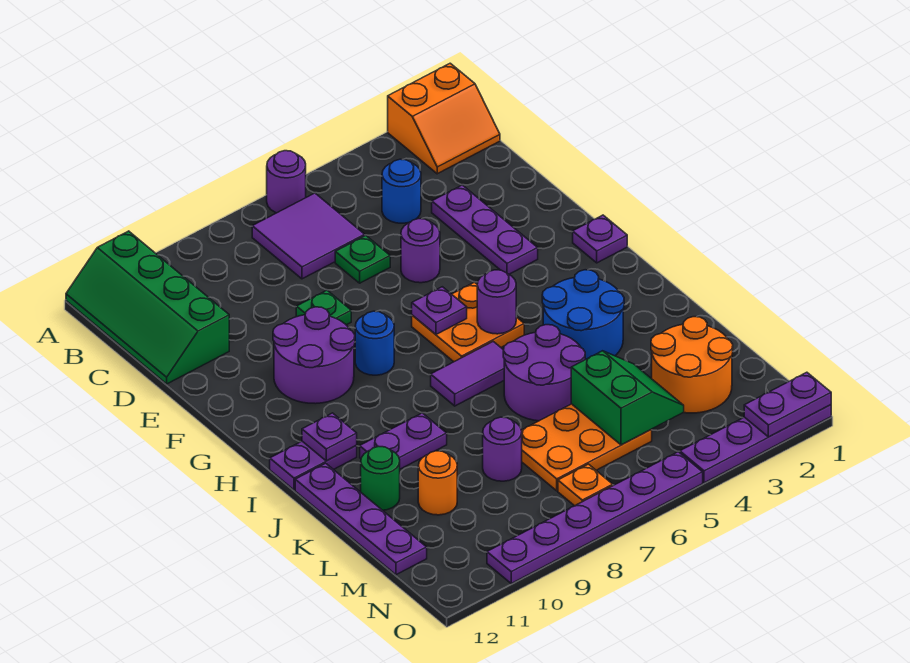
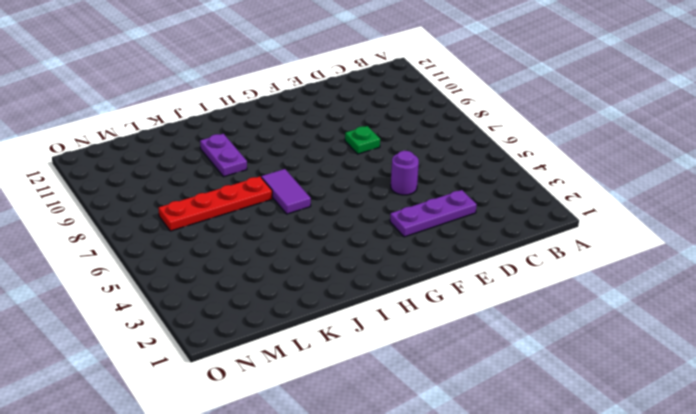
red plate J7:M7 level 1 -> orange plate L5:M7 level 1
none -> orange slope A1:B2 level 1 top A
none -> purple round brick A6 level 1
none -> green slope A11:D12 level 1 top 11
none -> purple tile B6:C7 level 1

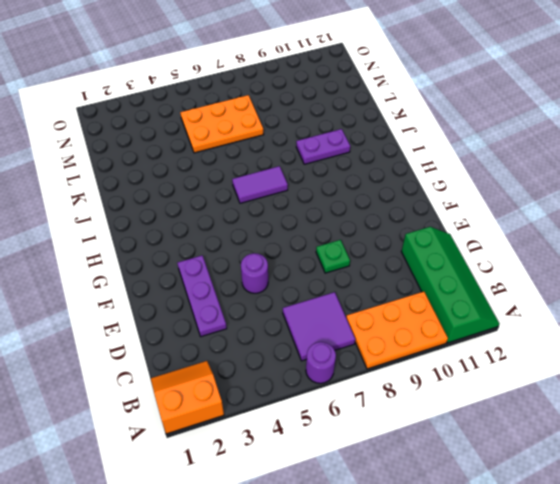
orange plate A8:B10 level 1 -> none
none -> blue round brick C4 level 1
none -> green plate D6 level 1
none -> purple round brick F9:G10 level 1
none -> purple plate G1 level 1

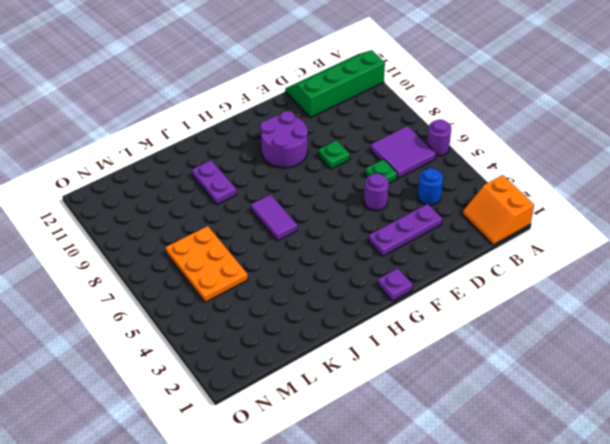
none -> orange plate G5:H6 level 1
none -> blue round brick G8 level 1
none -> blue round brick I3:J4 level 1
none -> purple plate I11:I12 level 1

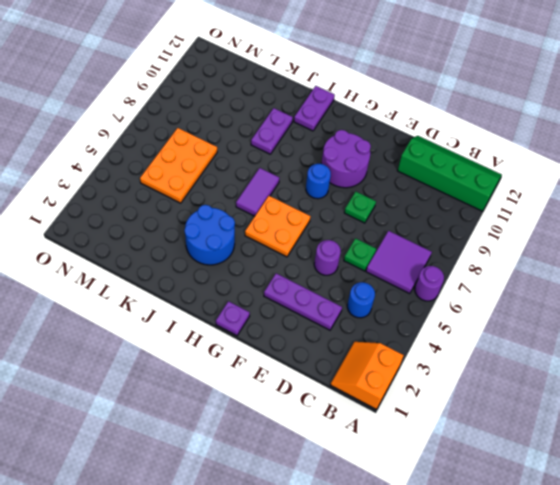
none -> purple round brick J5:K6 level 1
none -> purple plate J12:M12 level 1
none -> green round brick K11 level 1
none -> orange round brick L2:M3 level 1

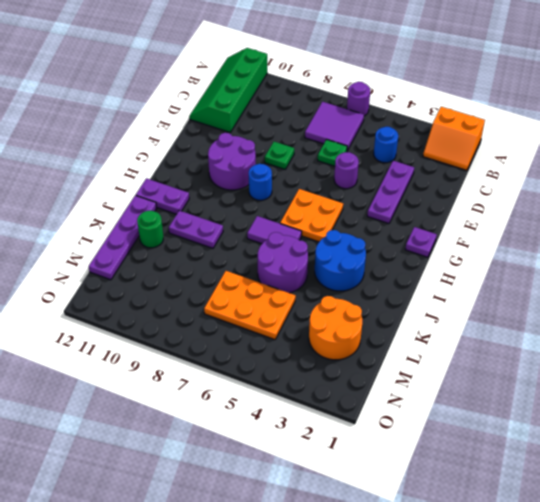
none -> purple round brick L8 level 1
none -> orange round brick L10 level 1
none -> orange plate N7 level 1
none -> purple plate O1:O4 level 1

